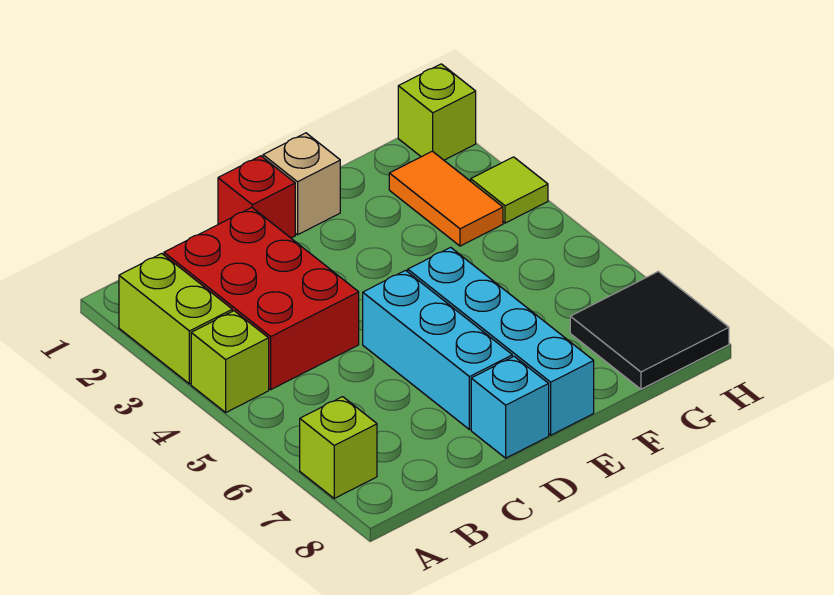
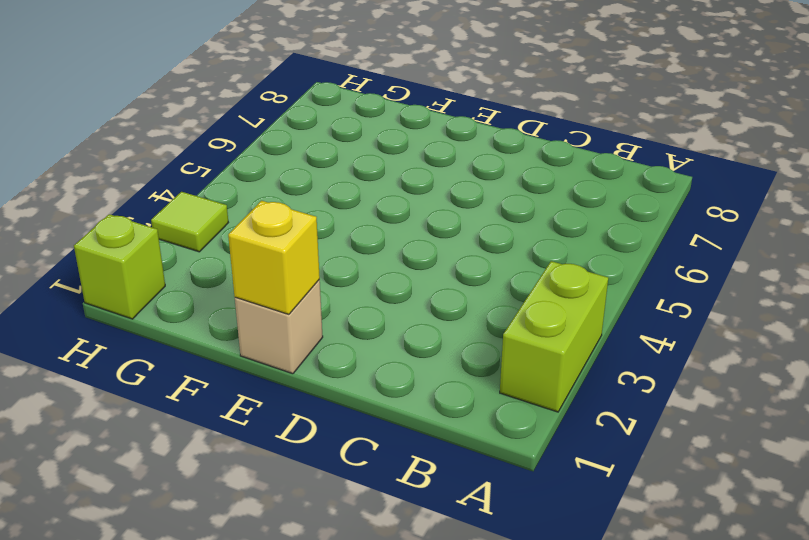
yellow brick E1 level 2 -> none
none -> lime brick A4 level 1
none -> lime brick A7 level 1
none -> red brick B2:C4 level 1

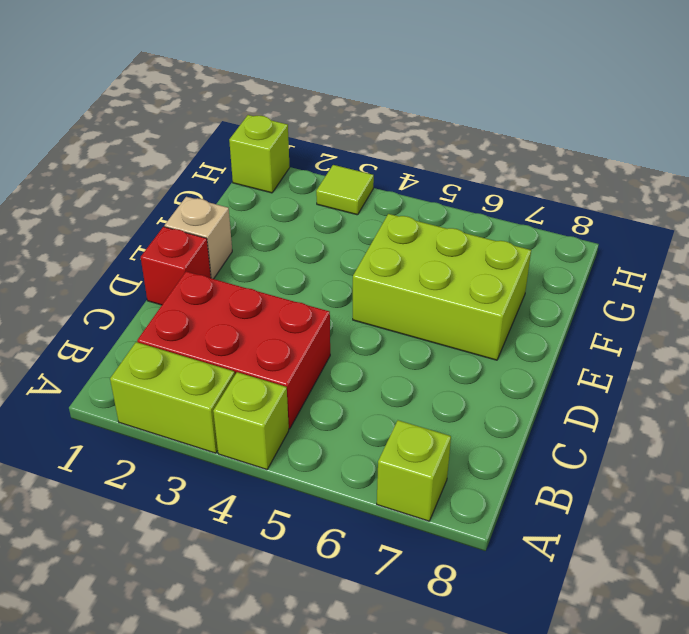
lime brick E5:F7 level 1 -> cyan brick E5:E8 level 1
none -> cyan brick D5:D7 level 1
none -> cyan brick D8 level 1
none -> orange tile G2:G3 level 1

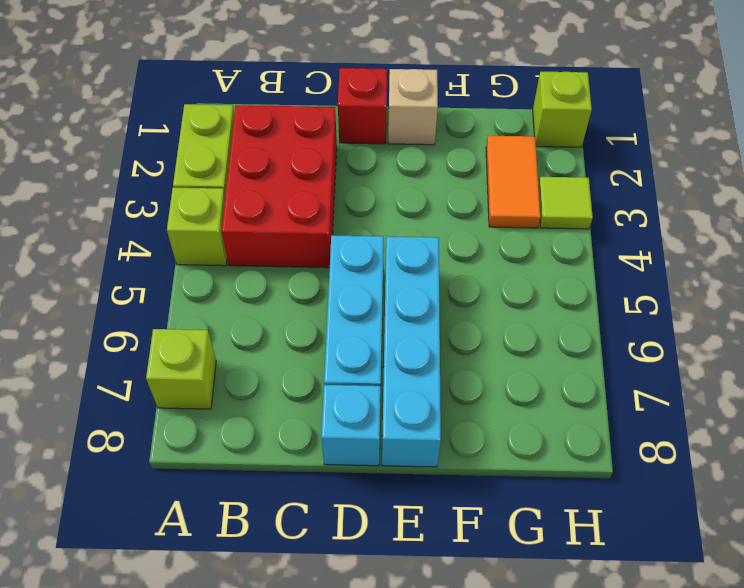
none -> black tile G7:H8 level 1

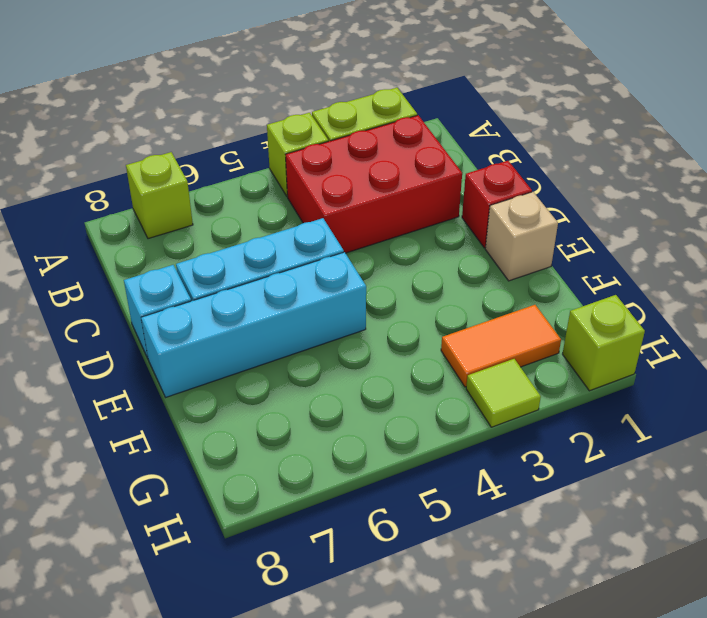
none -> black tile G7:H8 level 1

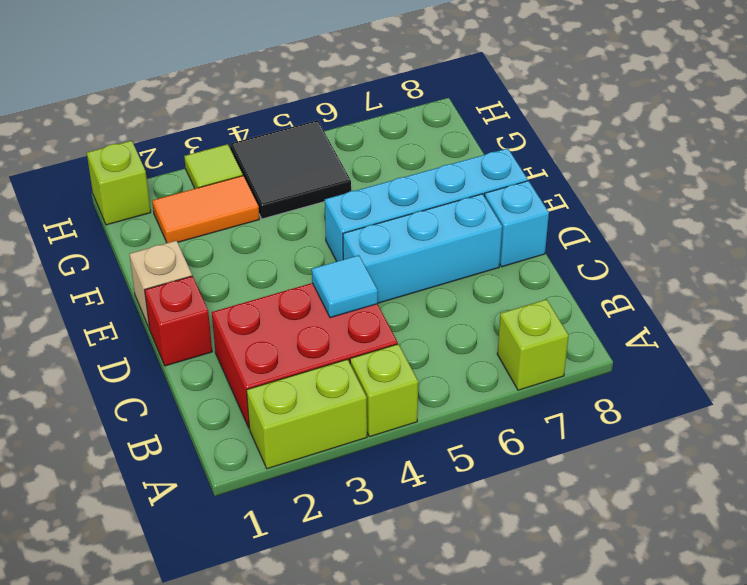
cyan tile C4 level 2 -> none
black tile G4:H5 level 1 -> black tile G7:H8 level 1

